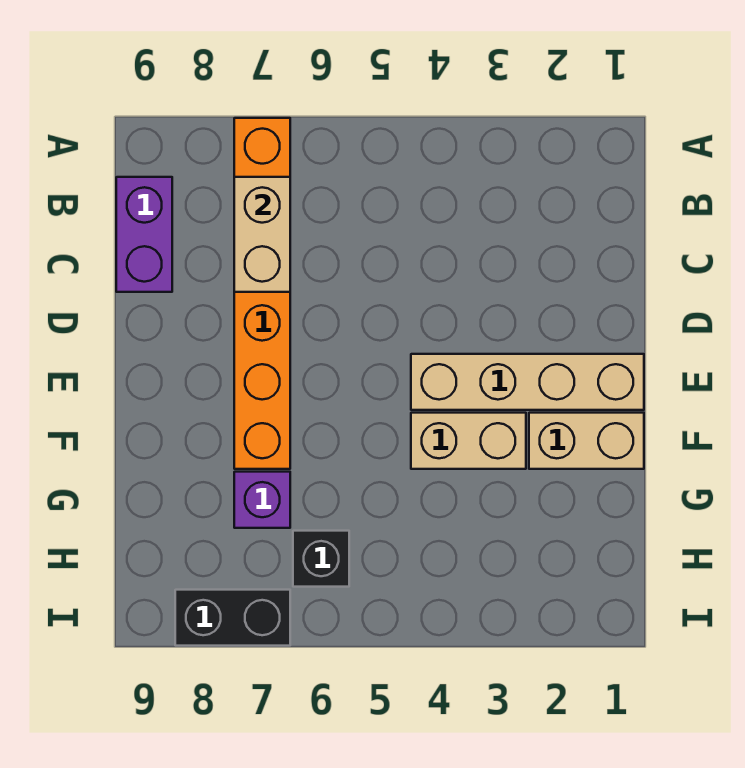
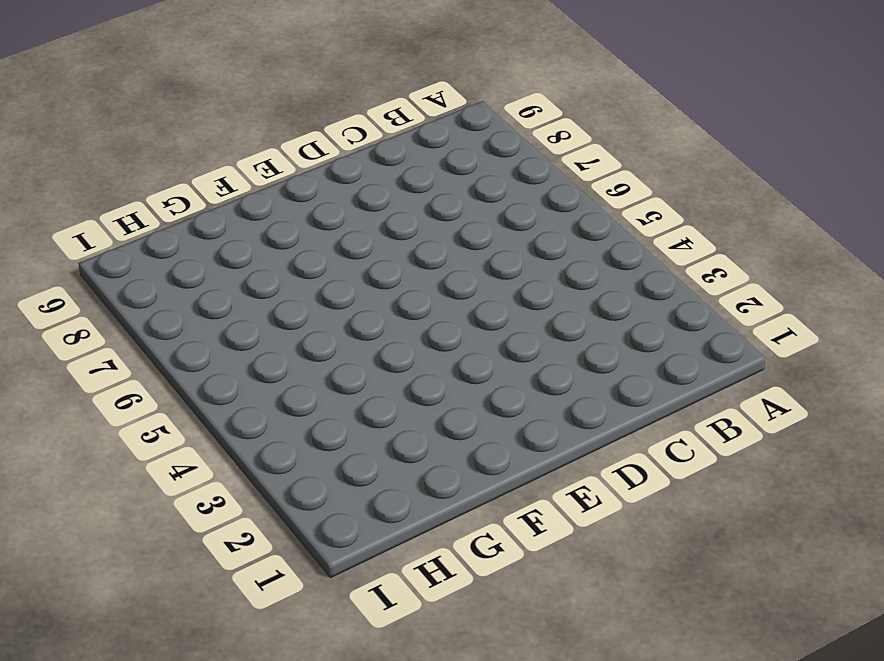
none -> orange brick A7:F7 level 1
none -> purple brick B9:C9 level 1

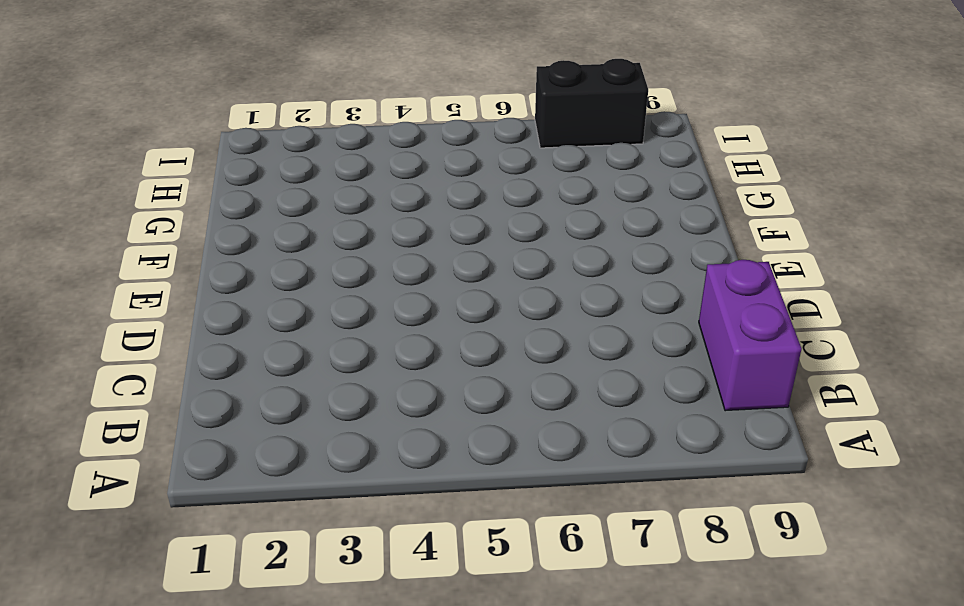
none -> orange brick A7:F7 level 1
none -> tan brick E1:E4 level 1

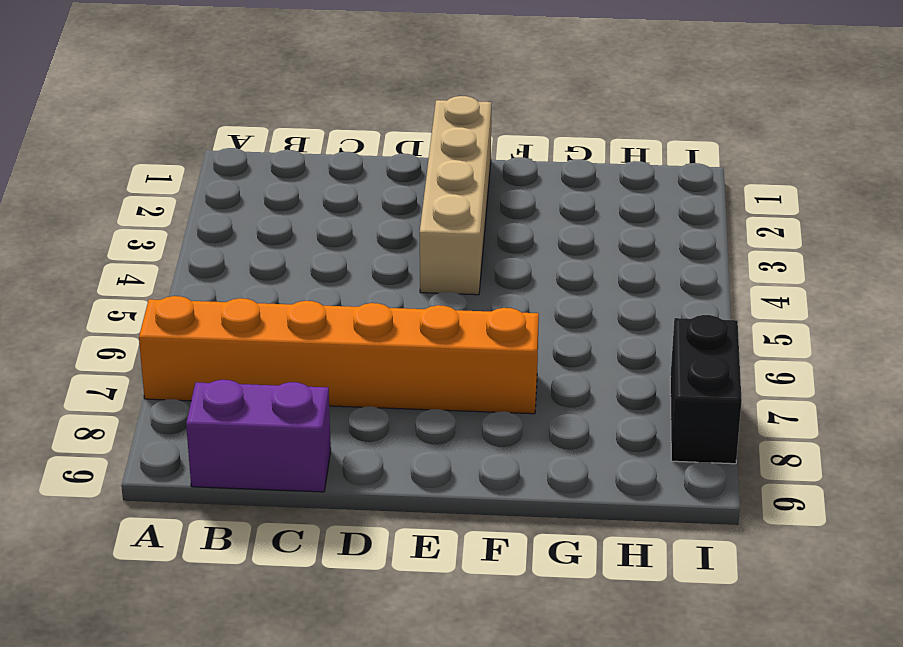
none -> tan brick F1:F2 level 1
none -> tan brick F3:F4 level 1

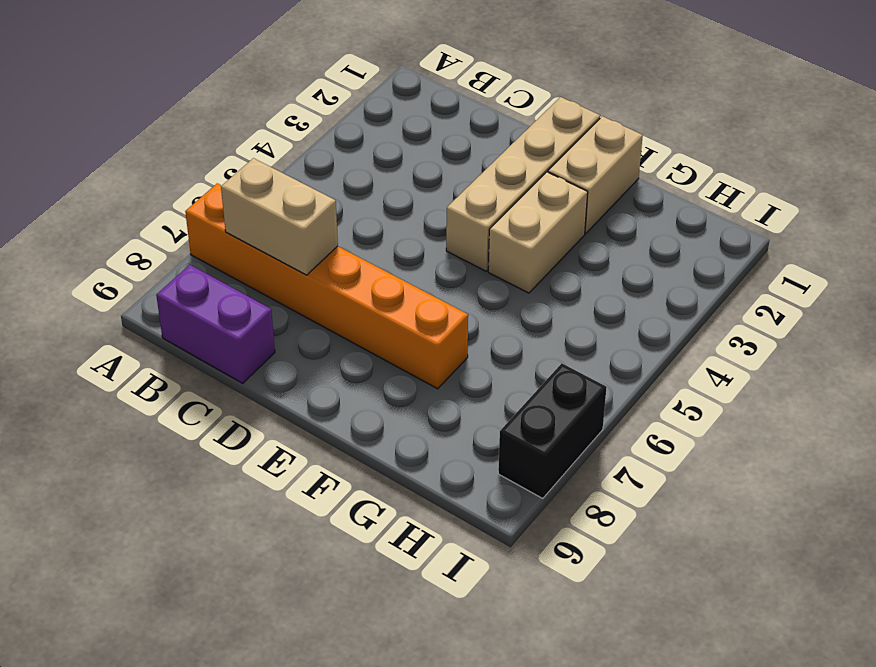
none -> purple brick G7 level 1
none -> black brick H6 level 1

